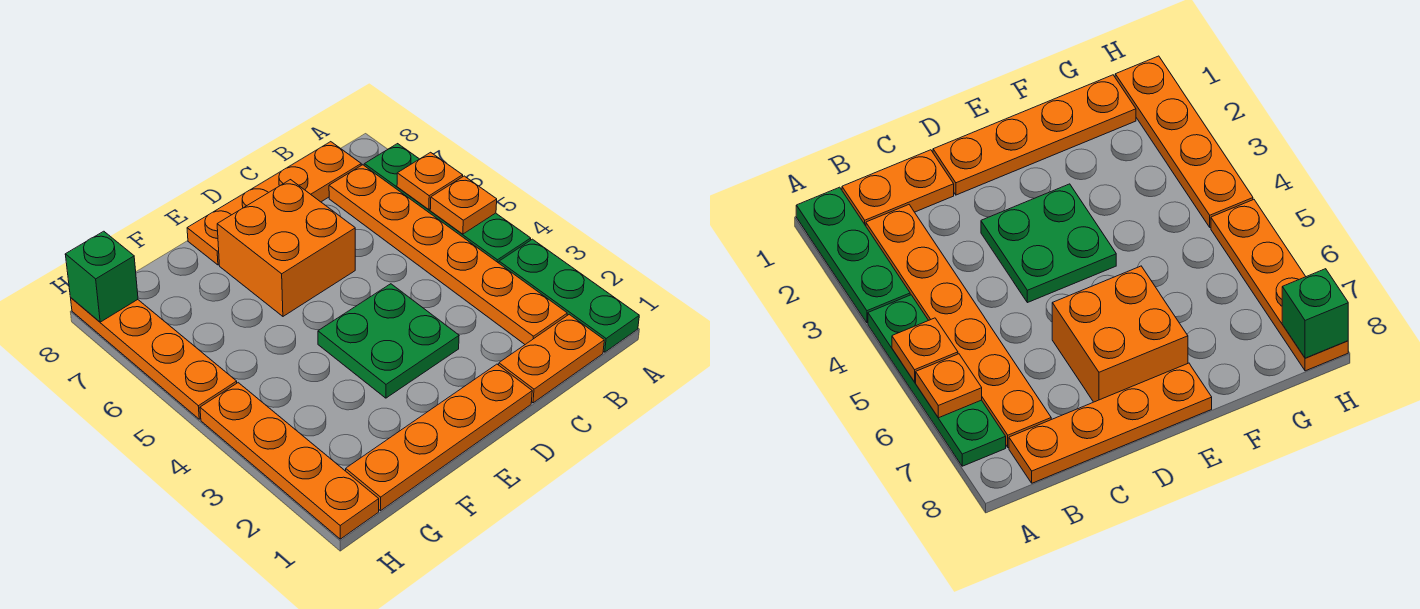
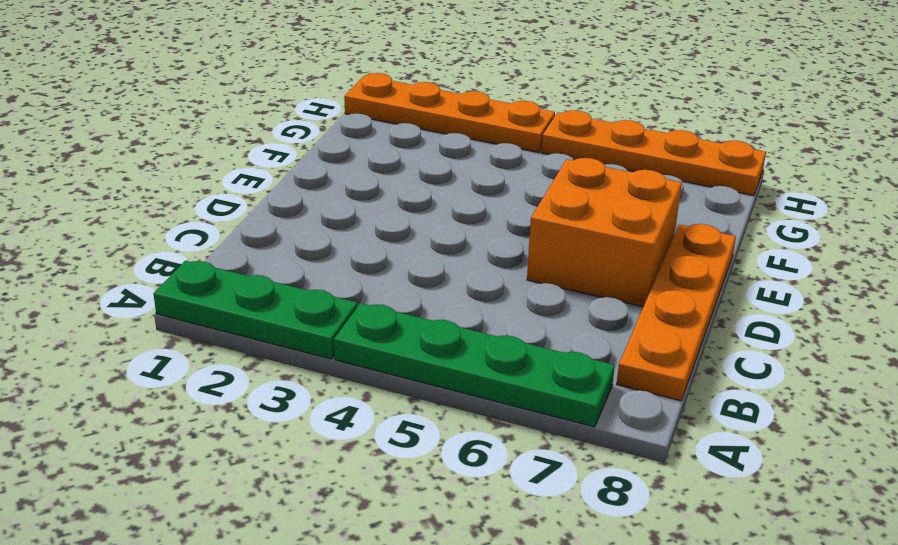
none -> orange plate B1:C1 level 1
none -> orange plate B2:B7 level 1
none -> orange plate D1:G1 level 1

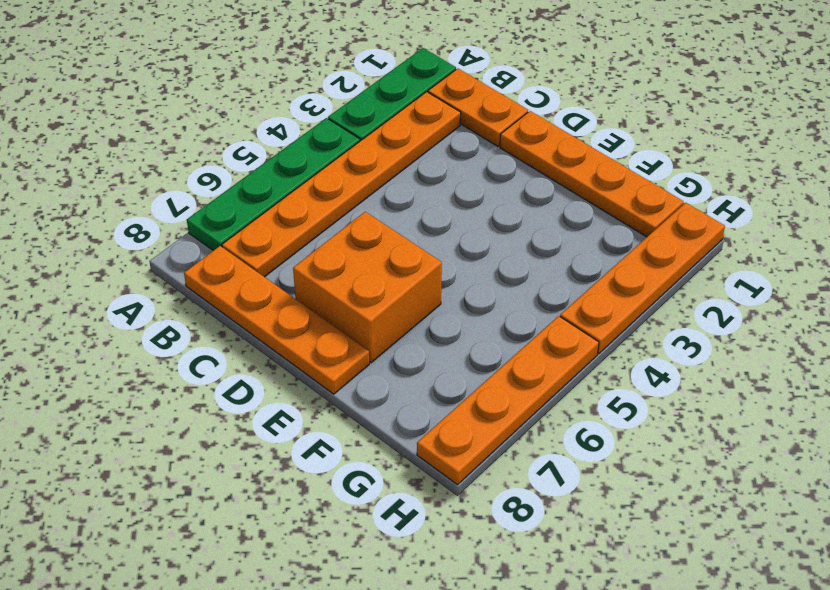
none -> green plate D3:E4 level 1
none -> orange plate A5 level 2
none -> orange plate A6 level 2

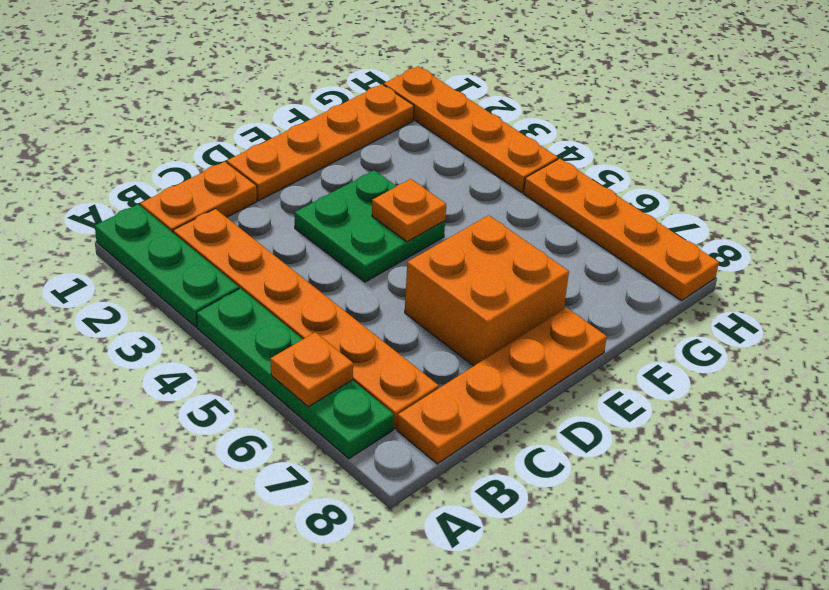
orange plate E4 level 2 -> orange plate A5 level 2
none -> green brick H8 level 2

